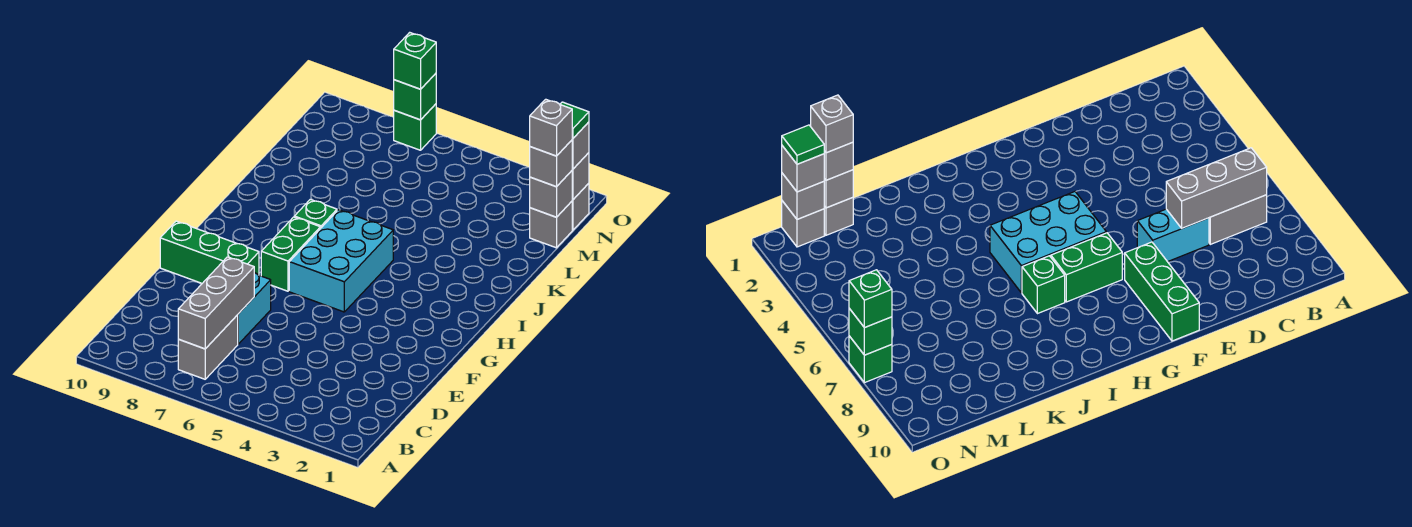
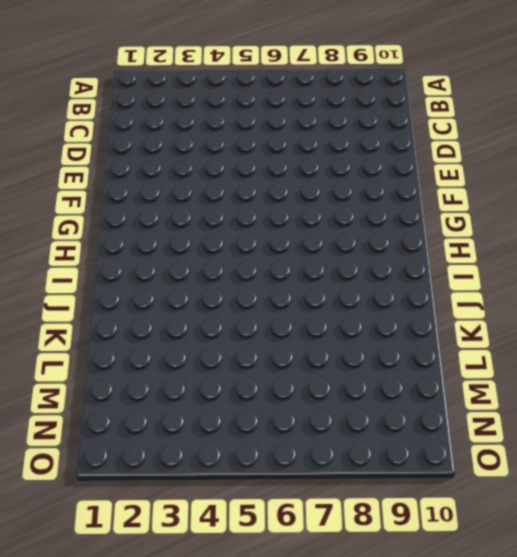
none -> grey brick B7:C7 level 1
none -> cyan brick D7:E7 level 1
none -> green brick F8:F10 level 1

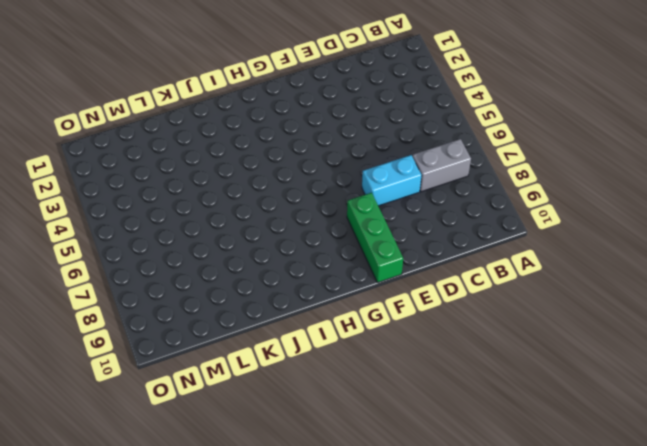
none -> cyan brick G5:I6 level 1
none -> green brick G7:H7 level 1
none -> green brick I7 level 1

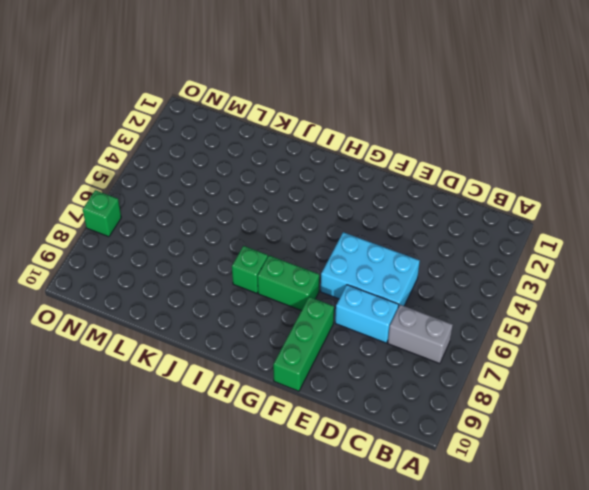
cyan brick D5:F6 level 1 -> cyan brick G5:I6 level 1
none -> grey brick M1 level 1
none -> grey brick N1 level 1
none -> grey brick B7:D7 level 2

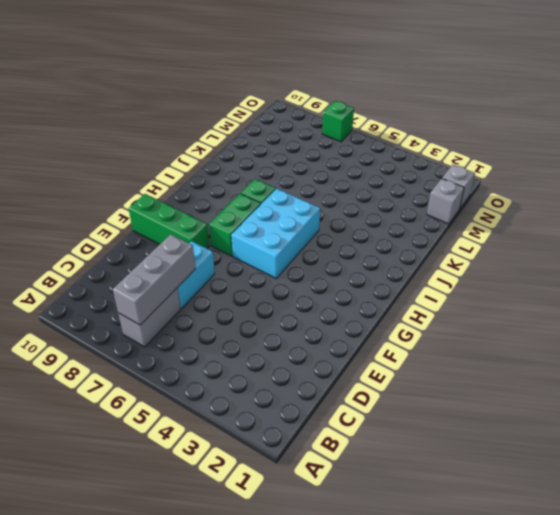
none -> grey brick M1 level 2
none -> grey brick N1 level 2
none -> green brick O7 level 2

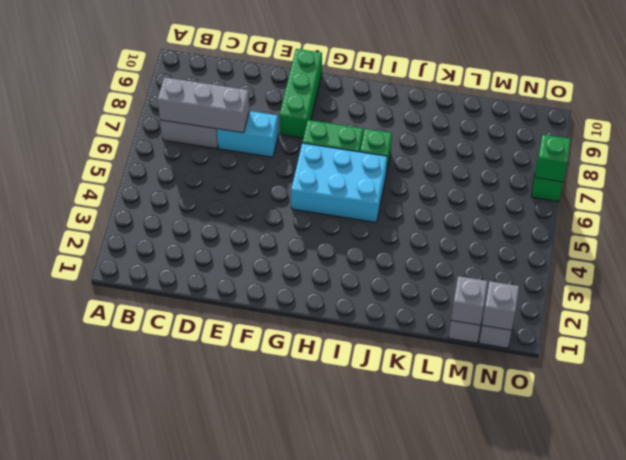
none -> grey brick M1 level 3
none -> grey brick N1 level 3
none -> green brick O7 level 3

